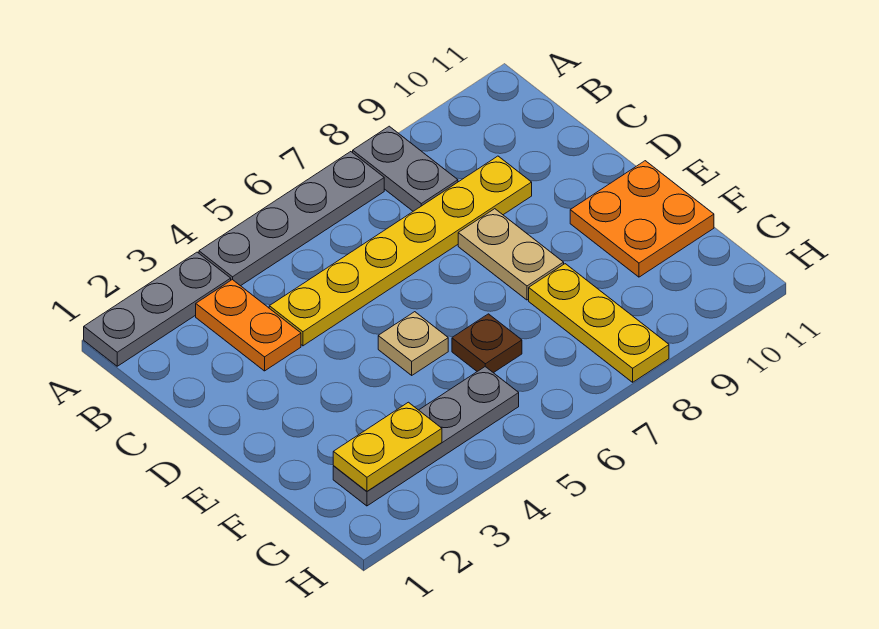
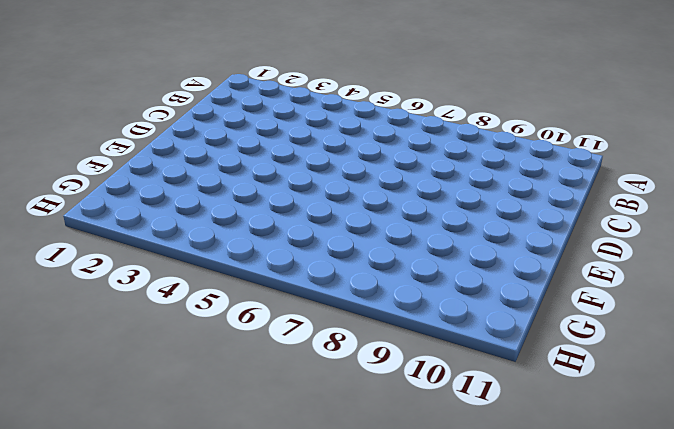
none -> grey plate A1:A3 level 1
none -> grey plate A4:A7 level 1
none -> grey plate A8:B8 level 1

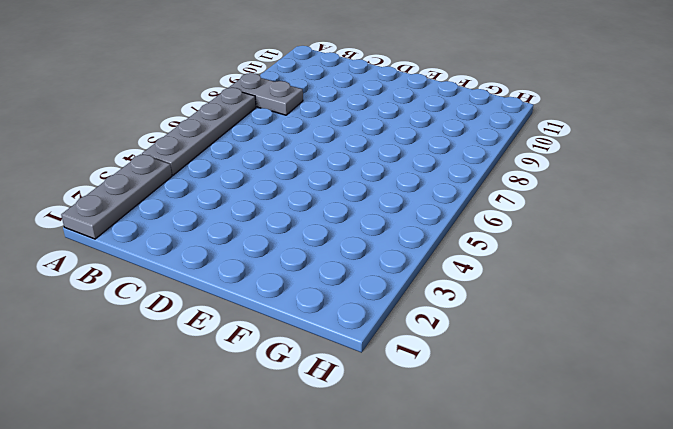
none -> orange plate B3:C3 level 1
none -> yellow plate C4:C9 level 1
none -> tan plate D8:E8 level 1

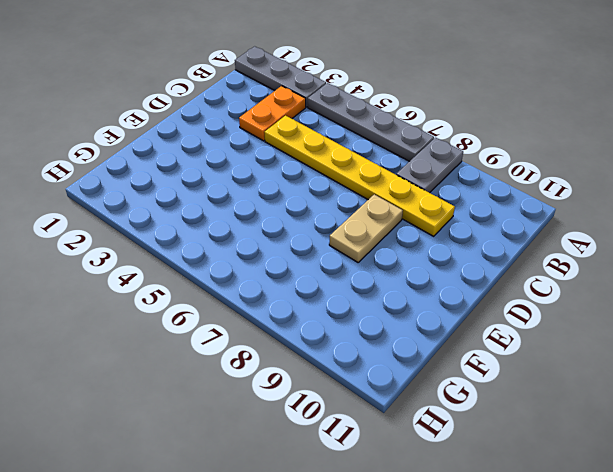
none -> tan plate E5 level 1
none -> orange plate E10:F11 level 1
none -> brown plate F6 level 1

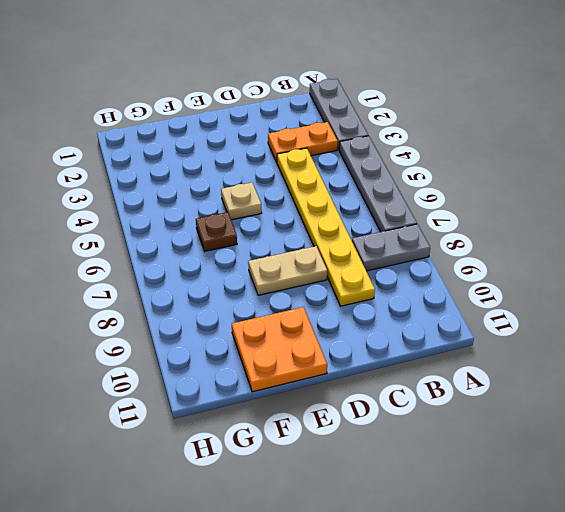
none -> yellow plate F8:H8 level 1
none -> grey plate G2:G5 level 1
none -> yellow plate G2:G3 level 2

